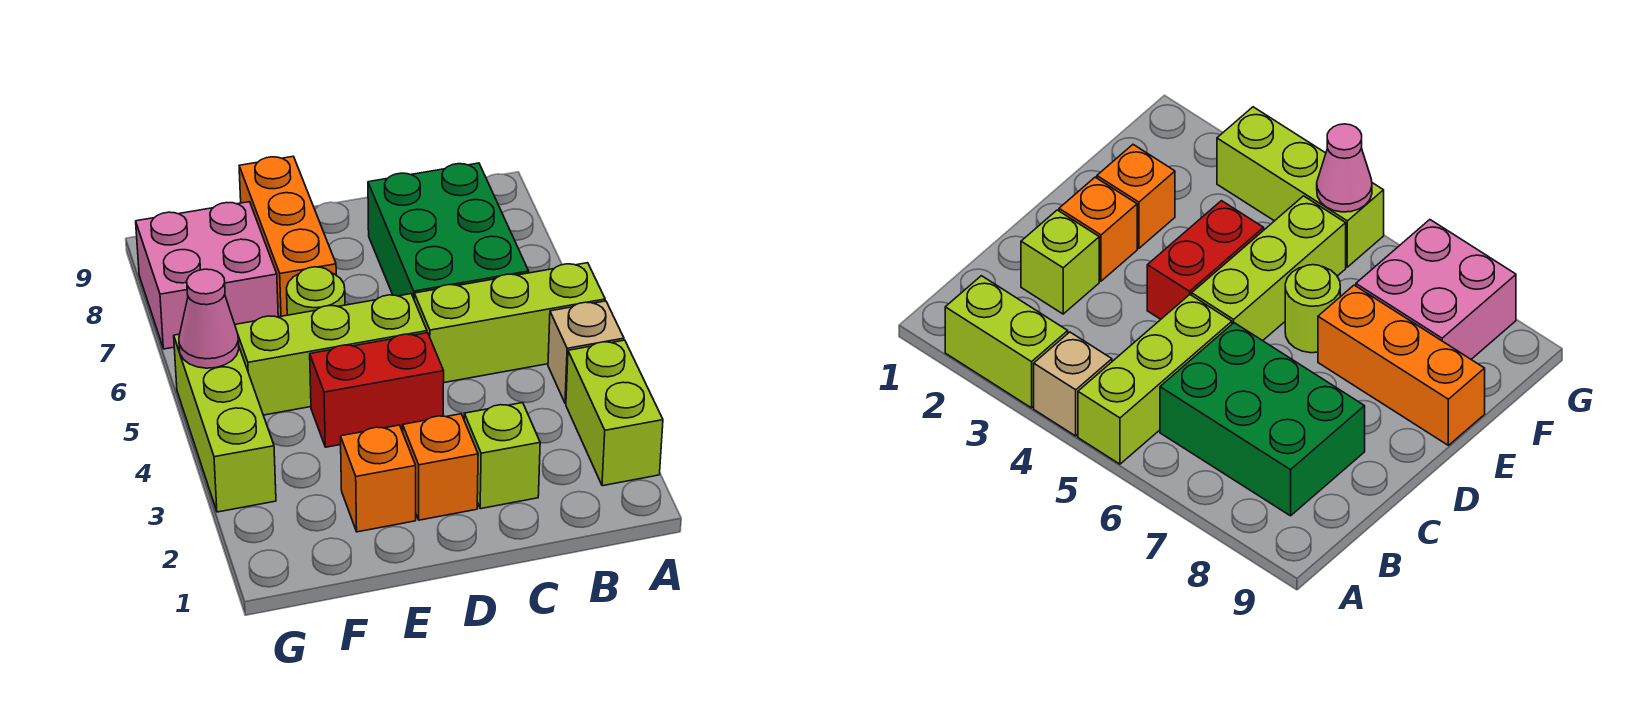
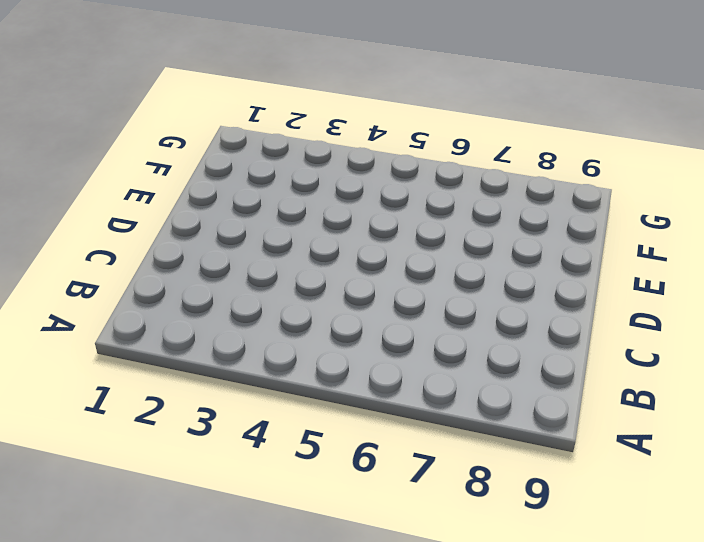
none -> lime brick A2:A3 level 1
none -> tan brick A4 level 1
none -> lime brick A5:C5 level 1

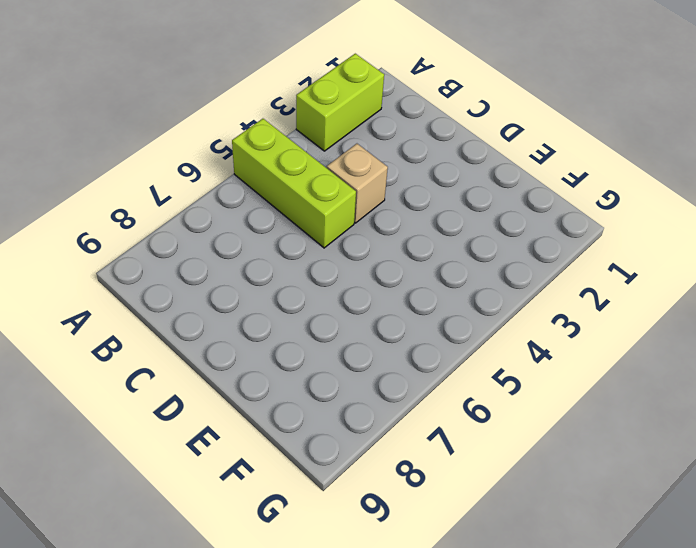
tan brick C4 level 1 -> tan brick A4 level 1
none -> green brick B6:C8 level 1
none -> lime brick C2 level 1
none -> orange brick D2 level 1

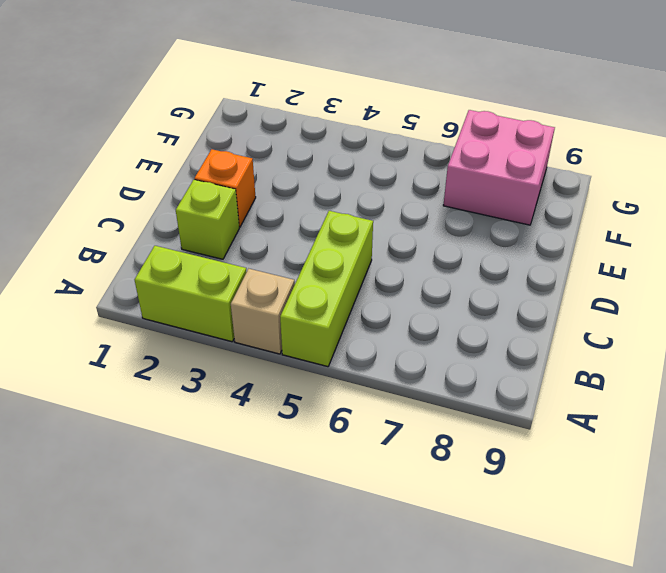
none -> green brick B6:C8 level 1
none -> red brick D4:E4 level 1
none -> lime brick D5:F5 level 1

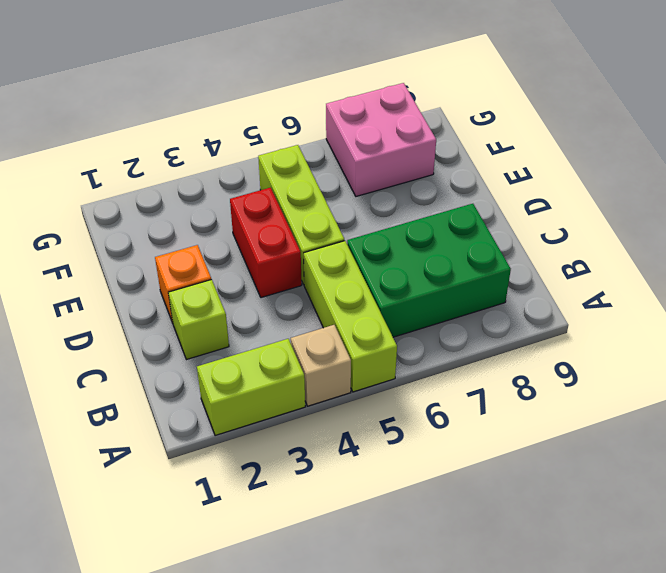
none -> orange brick E2 level 1
none -> lime round brick E6 level 1
none -> orange brick E7:E9 level 1

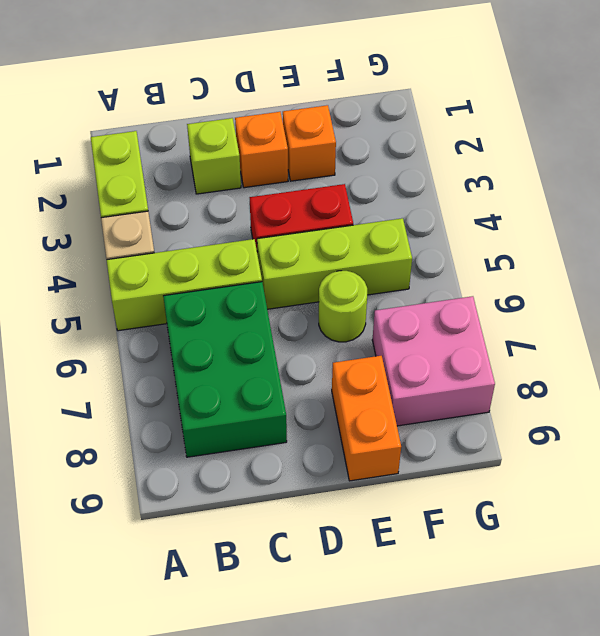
orange brick E8:E9 level 1 -> orange brick E7:E9 level 1
none -> lime brick G3:G5 level 1
none -> pink cone G5 level 2

